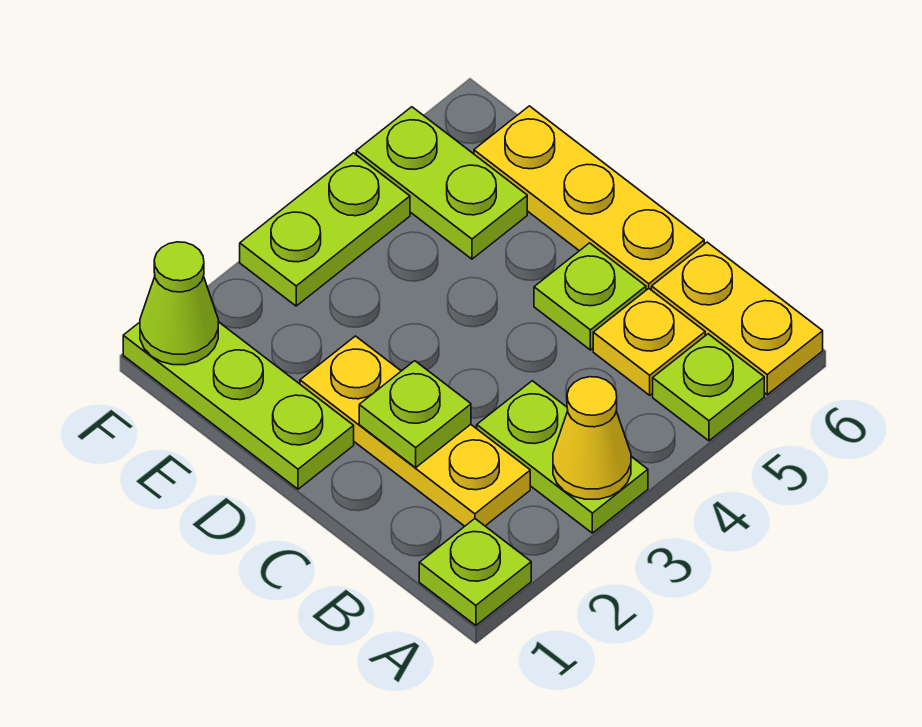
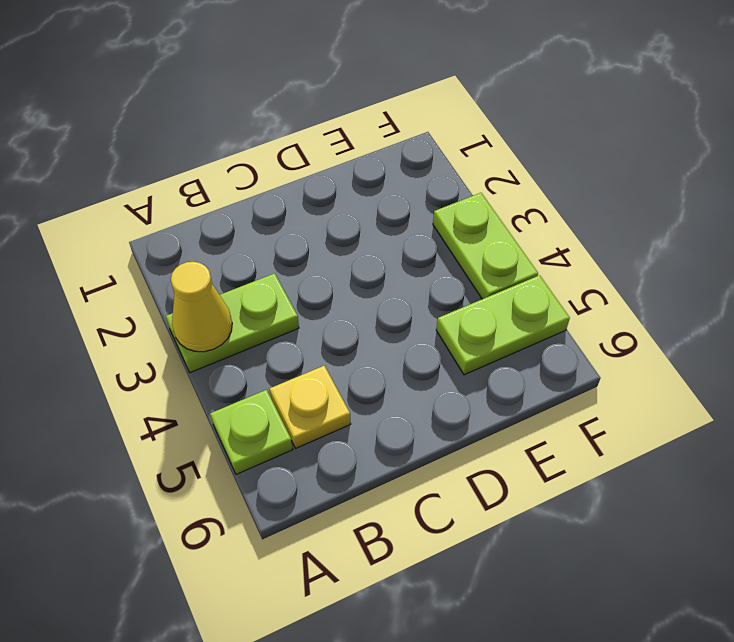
none -> lime plate A1 level 1
none -> yellow plate A6:B6 level 1
none -> yellow plate B2:D2 level 1

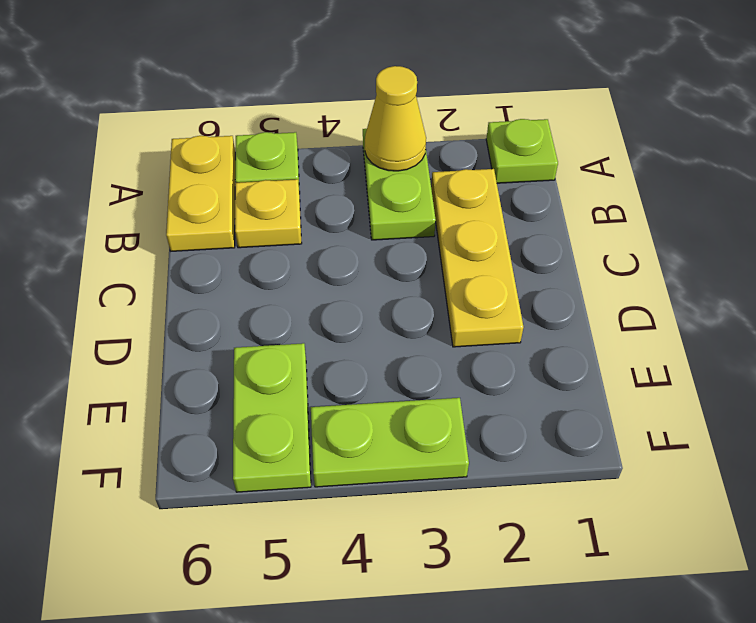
none -> lime plate C5 level 1
none -> yellow plate C6:E6 level 1
none -> lime plate D1:F1 level 1

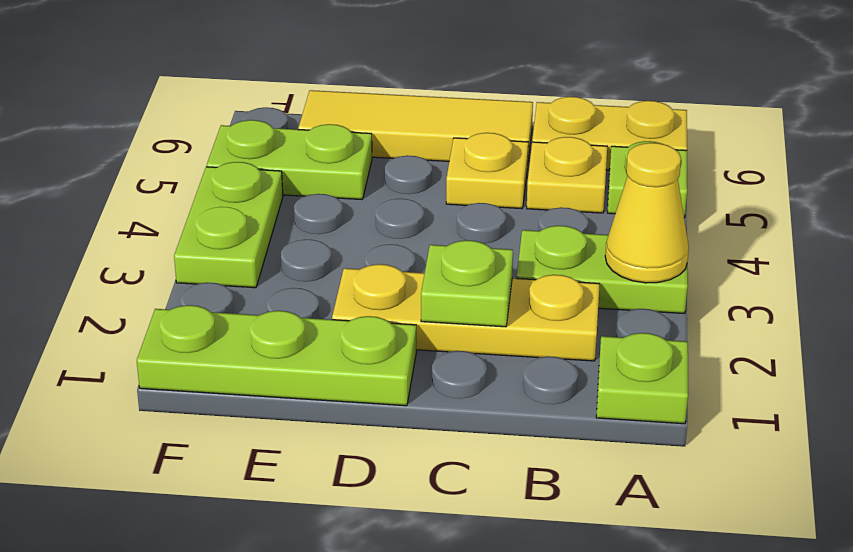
yellow plate C5 level 1 -> lime plate C5 level 1
yellow tile C6:E6 level 1 -> yellow plate C6:E6 level 1
none -> lime cone F1 level 2

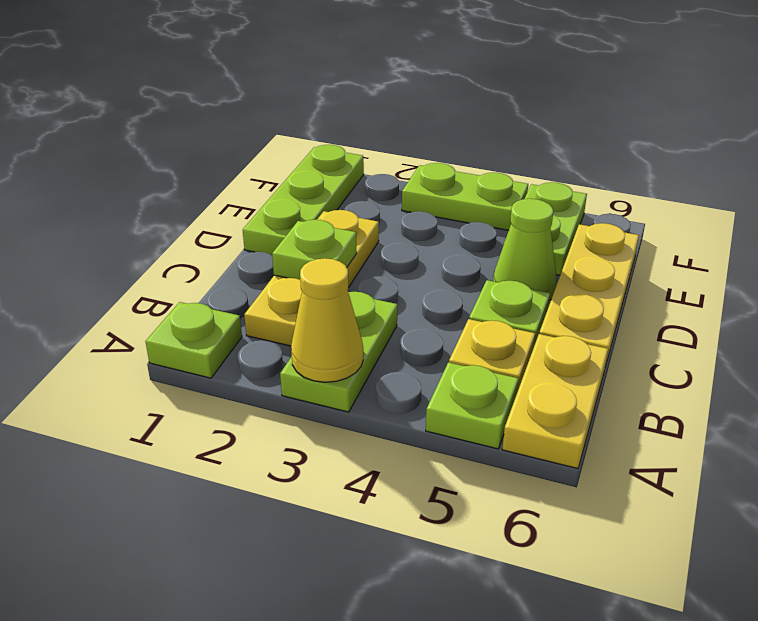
lime cone D5 level 1 -> lime cone F1 level 2

